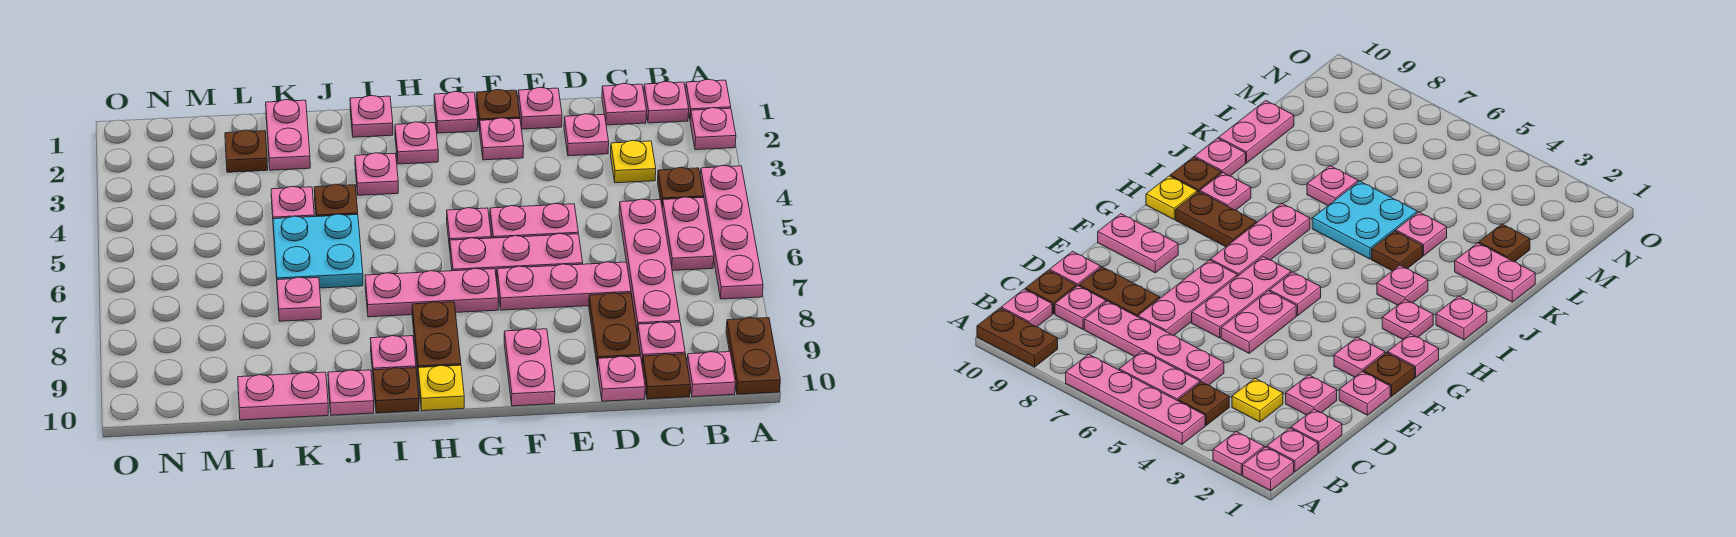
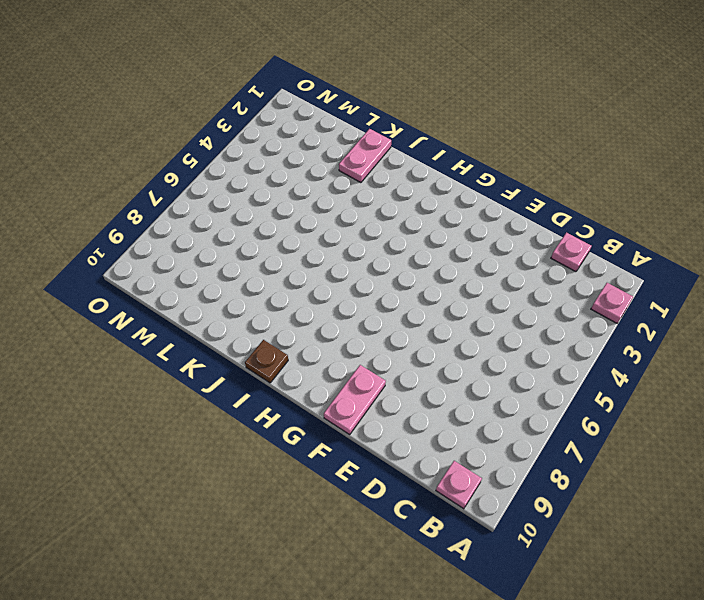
none -> pink plate A1 level 1
none -> pink plate A4:A7 level 1
none -> brown plate A9:A10 level 1
none -> pink plate B1 level 1

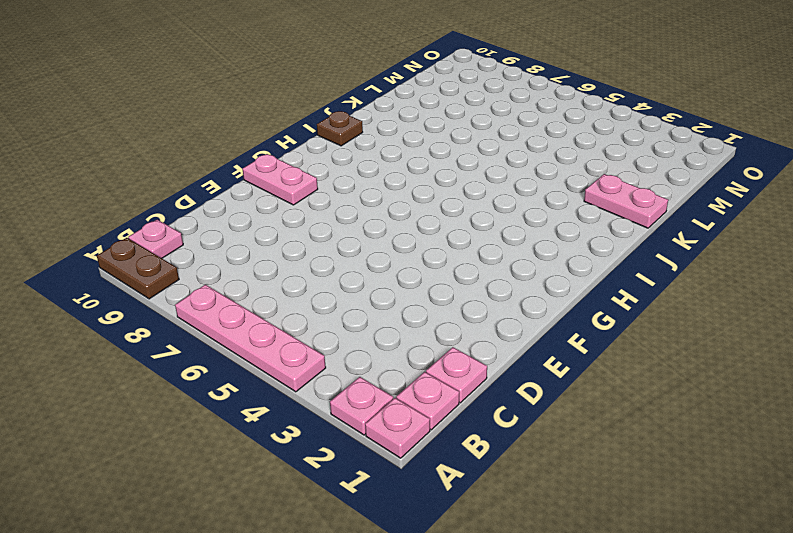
none -> brown plate B4 level 1
none -> pink plate B5:B6 level 1
none -> yellow plate C3 level 1
none -> pink plate C5:C8 level 1

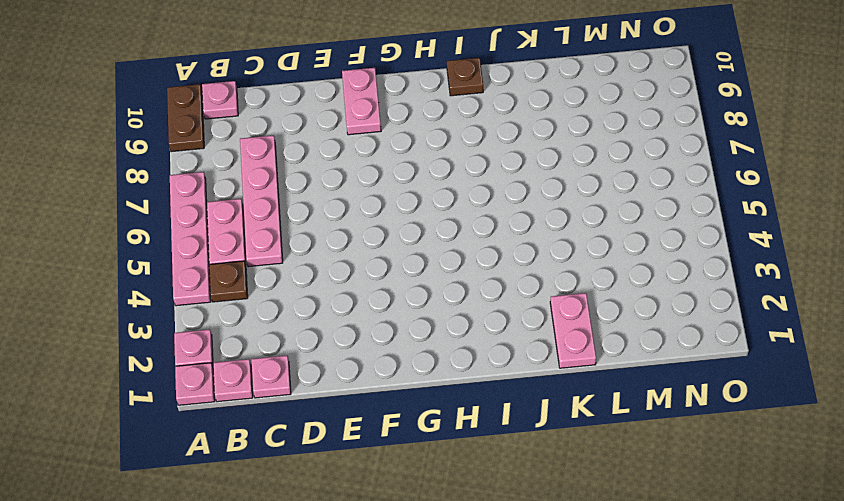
none -> yellow plate C3 level 1
none -> pink plate C9 level 1
none -> brown plate C10 level 1
none -> pink plate D2 level 1

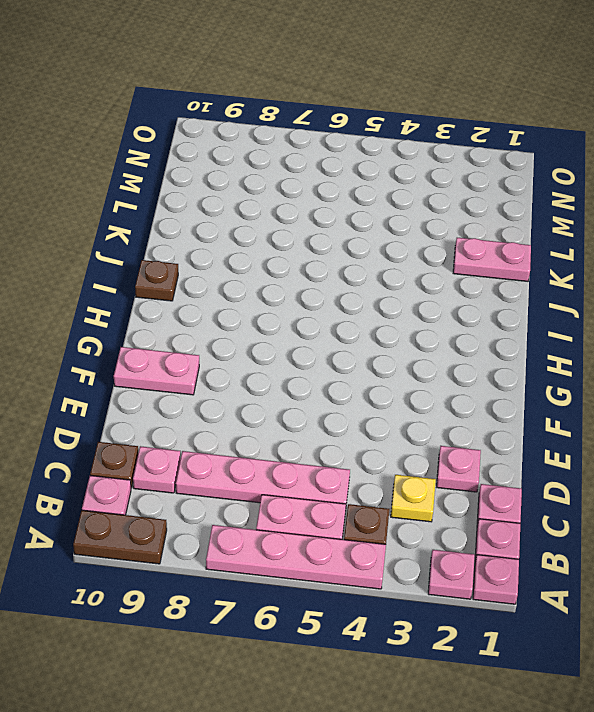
none -> pink plate D7:F7 level 1
none -> brown plate D8:D9 level 1
none -> pink plate D10 level 1
none -> pink plate E1 level 1

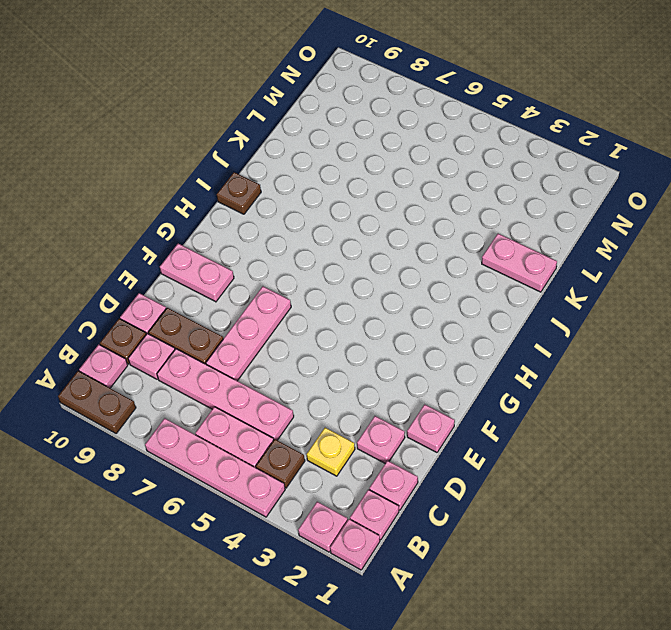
none -> pink plate E5:F5 level 1
none -> pink plate E6:G6 level 1
none -> brown plate F1 level 1
none -> pink plate F2 level 1

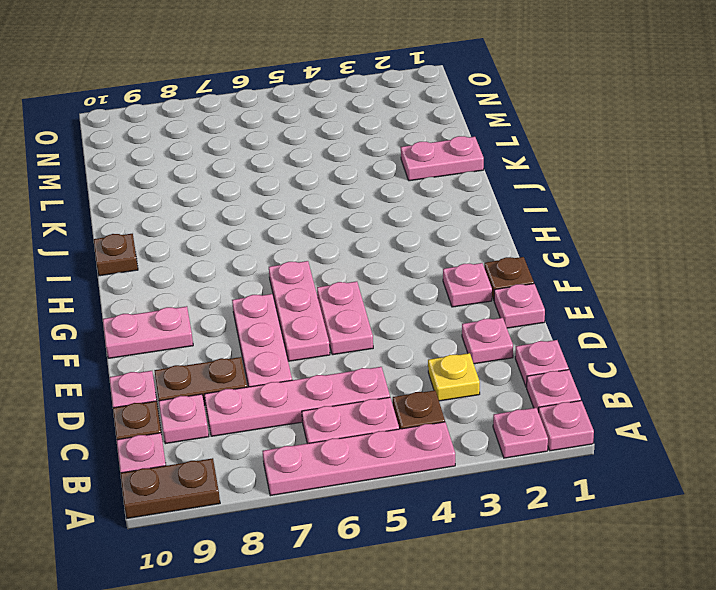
none -> pink plate G1 level 1
none -> pink plate G5 level 1
none -> pink plate G7:I7 level 1
none -> pink plate H2 level 1

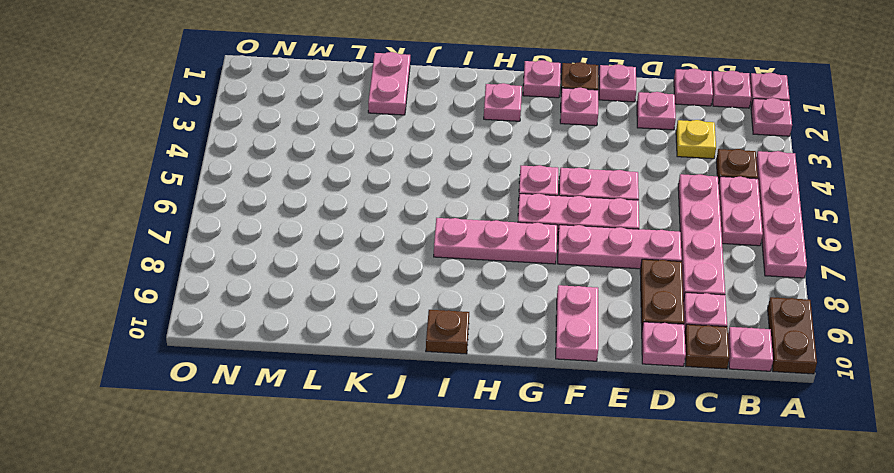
none -> brown plate H8:H9 level 1
none -> yellow plate H10 level 1
none -> pink plate I1 level 1
none -> pink plate I3 level 1

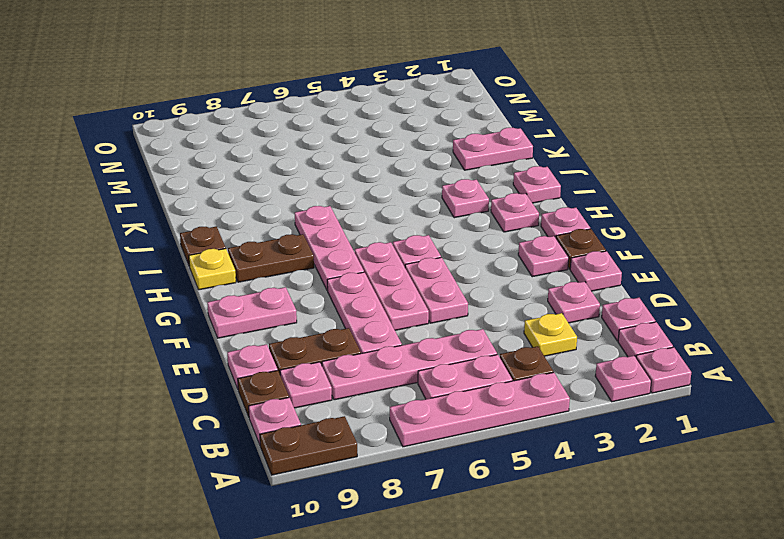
none -> pink plate I9 level 1
none -> brown plate J4 level 1
none -> cyan plate J5:K6 level 1
none -> pink plate J10 level 1

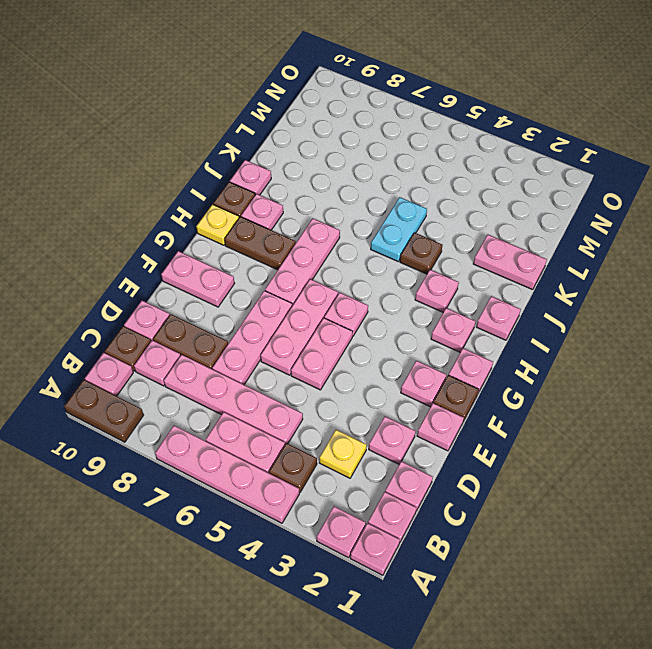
cyan plate J5:K5 level 1 -> cyan plate J5:K6 level 1
none -> pink plate K4 level 1
none -> pink plate K7 level 1
none -> pink plate K10:L10 level 1
none -> brown plate L2 level 1

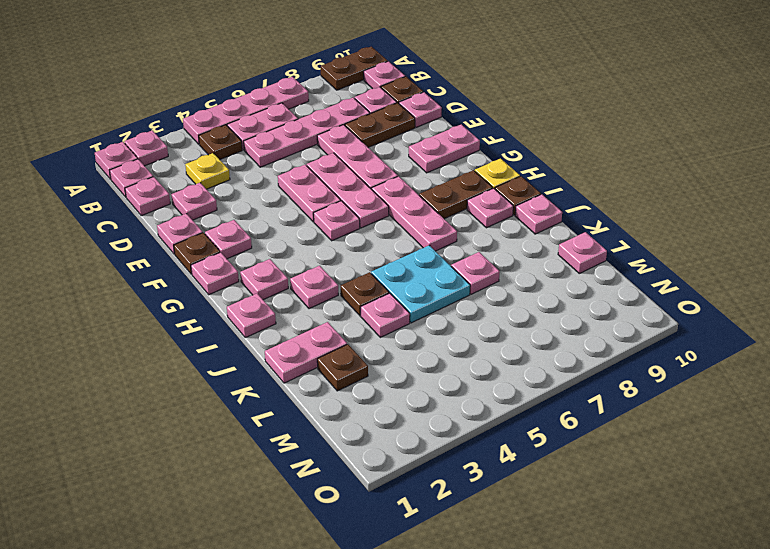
pink plate L10 level 1 -> pink plate K10:L10 level 1

